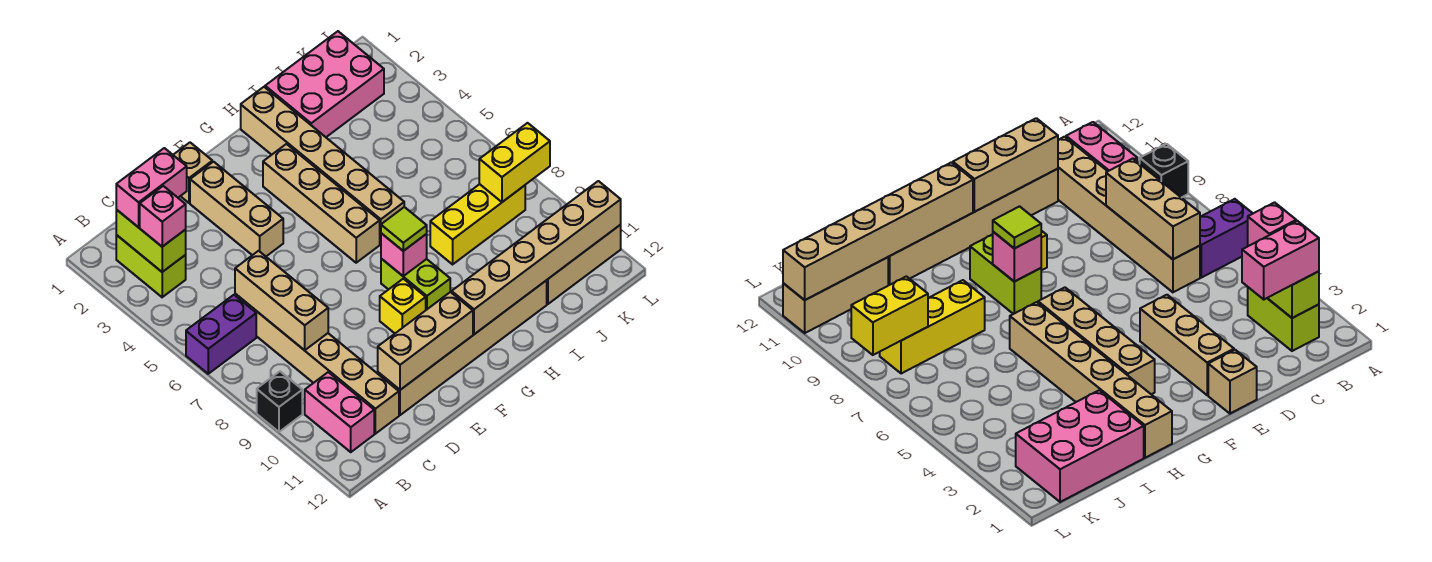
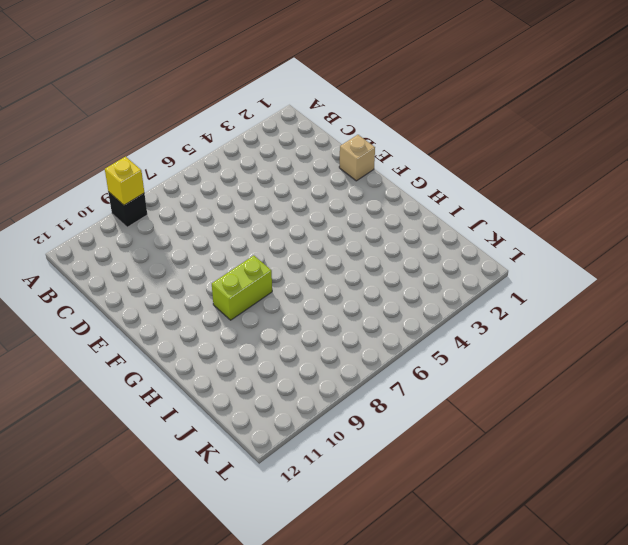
yellow brick A9 level 2 -> yellow brick F9 level 1
none -> purple brick A6:B6 level 1
none -> lime brick B2:B3 level 1
none -> pink brick B10:B11 level 1

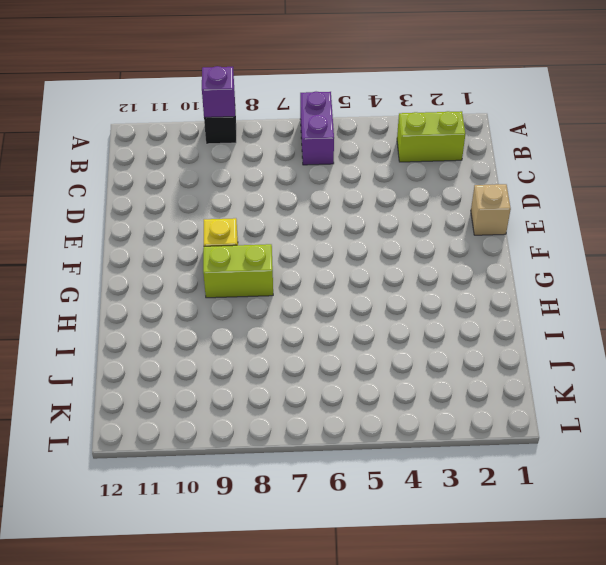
purple brick A9 level 2 -> none
none -> pink brick B10:B11 level 1
none -> tan brick C6:C11 level 1
none -> tan brick D11:I11 level 1

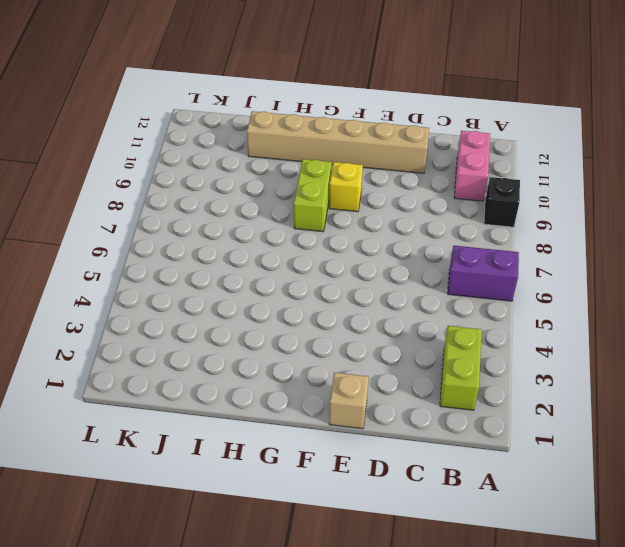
none -> tan brick C6:C11 level 1
none -> tan brick E2:E4 level 1
none -> tan brick G3:G6 level 1

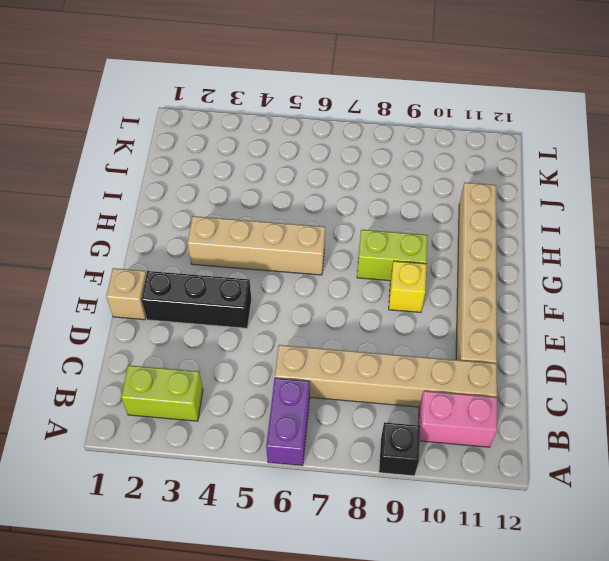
black brick E2:E4 level 1 -> tan brick E2:E4 level 1
none -> tan brick H1:H6 level 1
none -> pink brick I1:K2 level 1
none -> yellow brick I8:K8 level 1

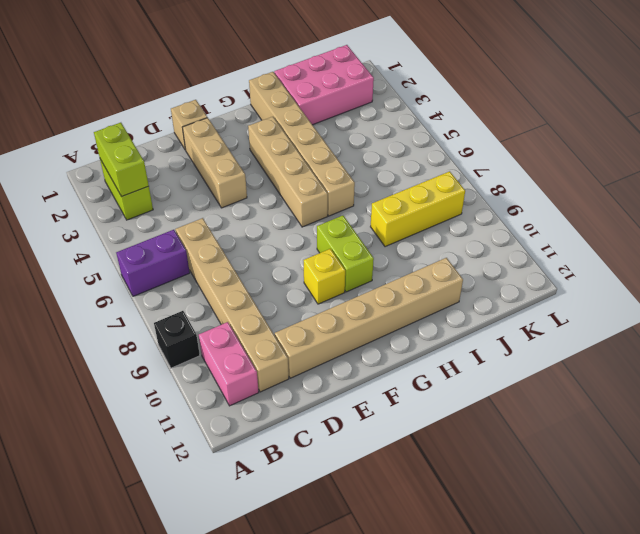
none -> tan brick J11:L11 level 1
none -> tan brick C6:C8 level 2
none -> tan brick D11:F11 level 2

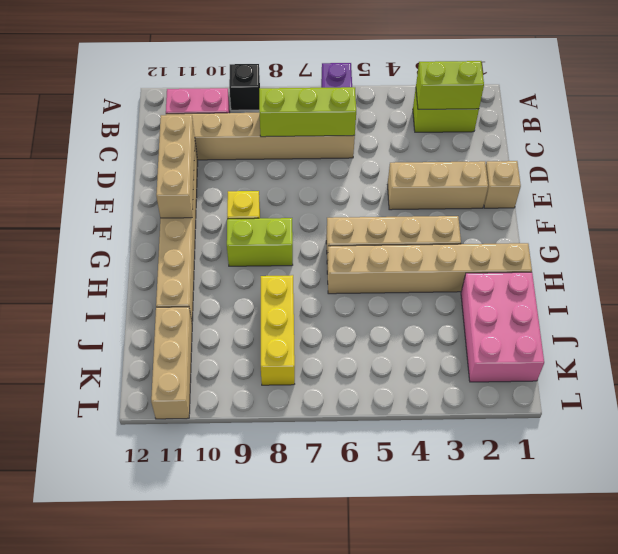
lime brick C6:C8 level 2 -> tan brick C6:C8 level 2
none -> pink brick G8 level 2
none -> tan brick G11:L11 level 2
none -> yellow brick K8:L8 level 2

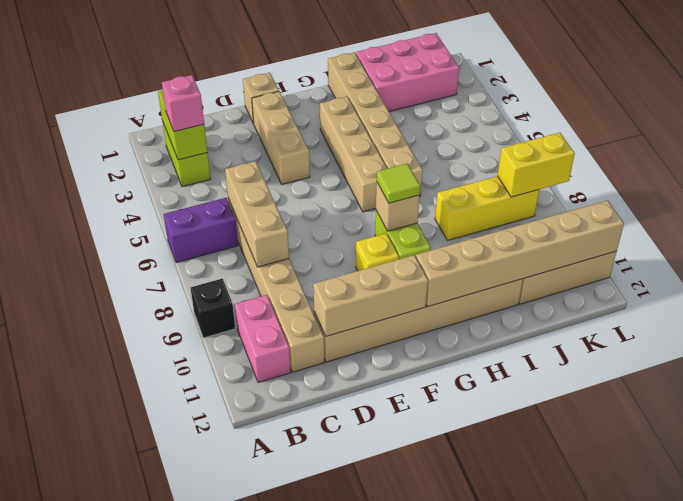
tan brick G8 level 2 -> pink brick G8 level 2
none -> pink brick B2:C2 level 3

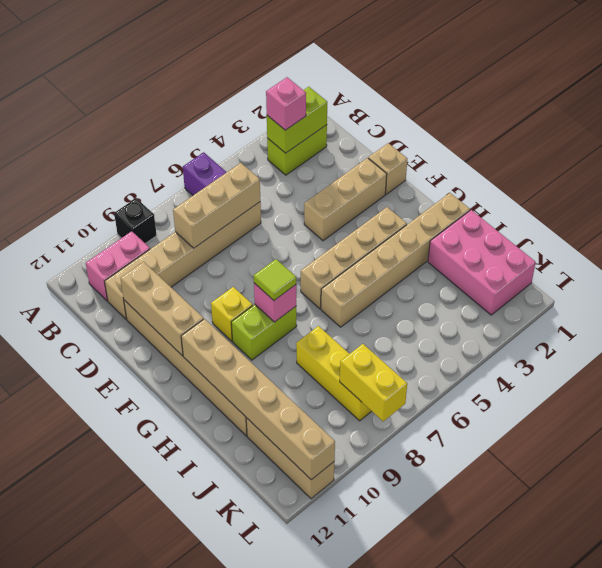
none -> pink brick B2:C2 level 3

